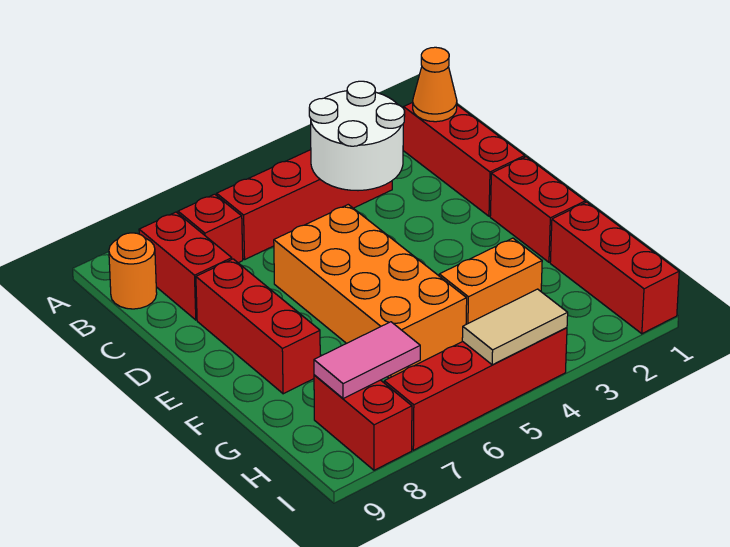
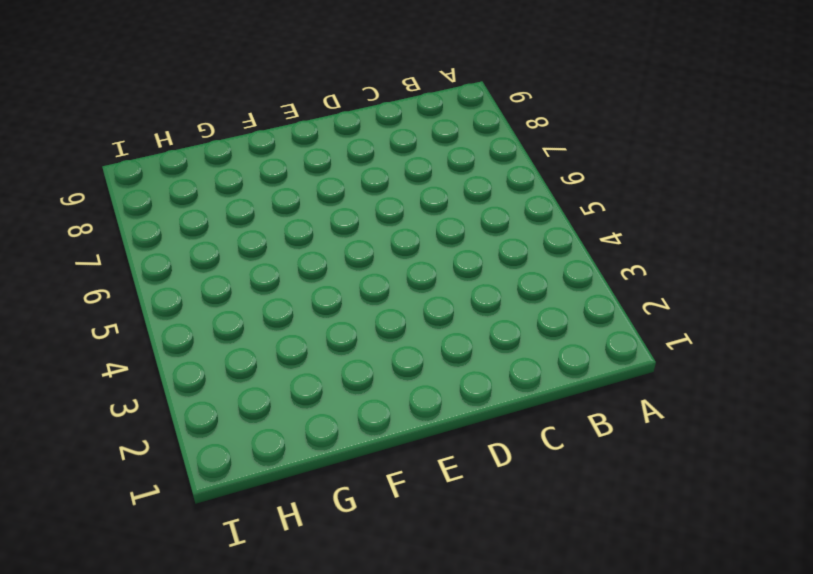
none -> red brick B1:D1 level 1
none -> red brick B3:B6 level 1
none -> red brick B7 level 1

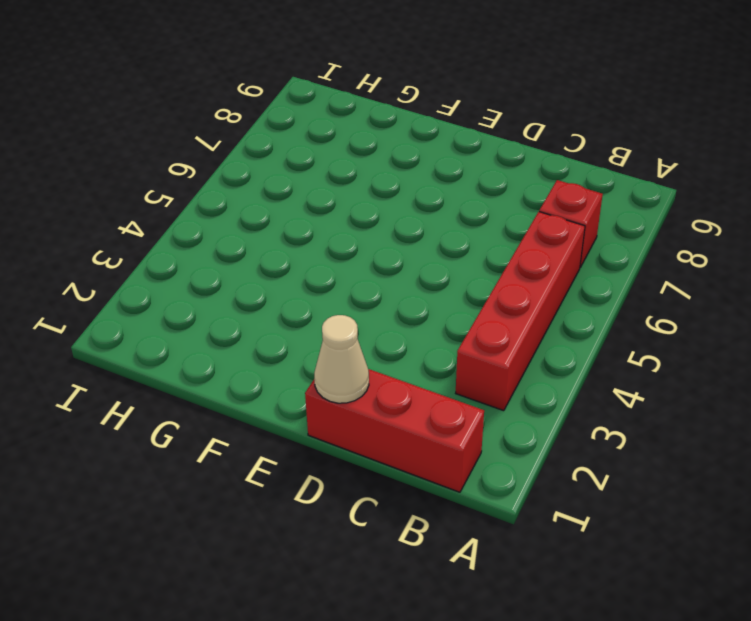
tan cone D1 level 2 -> none
none -> red brick B8:C8 level 1
none -> orange round brick B9 level 1
none -> orange brick D5:G6 level 1

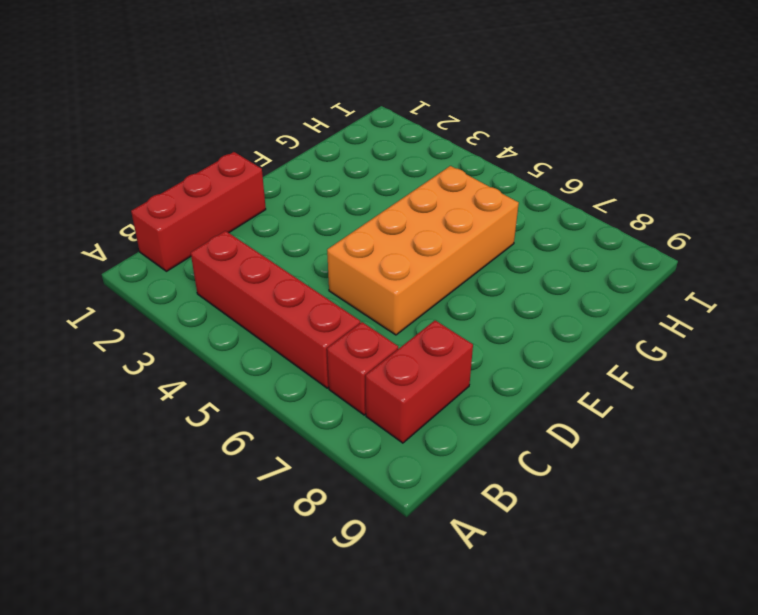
none -> orange round brick B9 level 1
none -> red brick D8:F8 level 1
none -> red brick E1:F1 level 1

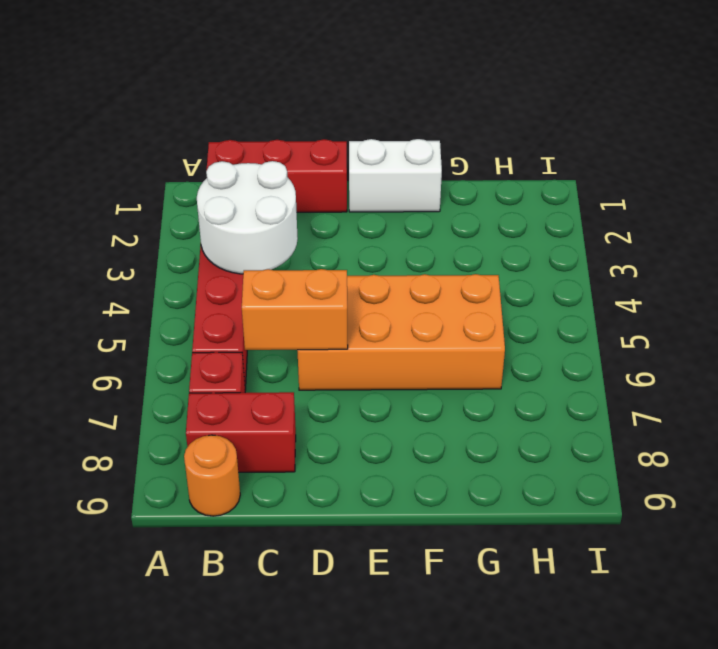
orange brick C6:D6 level 2 -> orange brick G3:G4 level 1
white brick E1:F1 level 1 -> red brick E1:F1 level 1
none -> red brick D8:F8 level 1
none -> red brick G1:I1 level 1
none -> red brick H8:I8 level 1

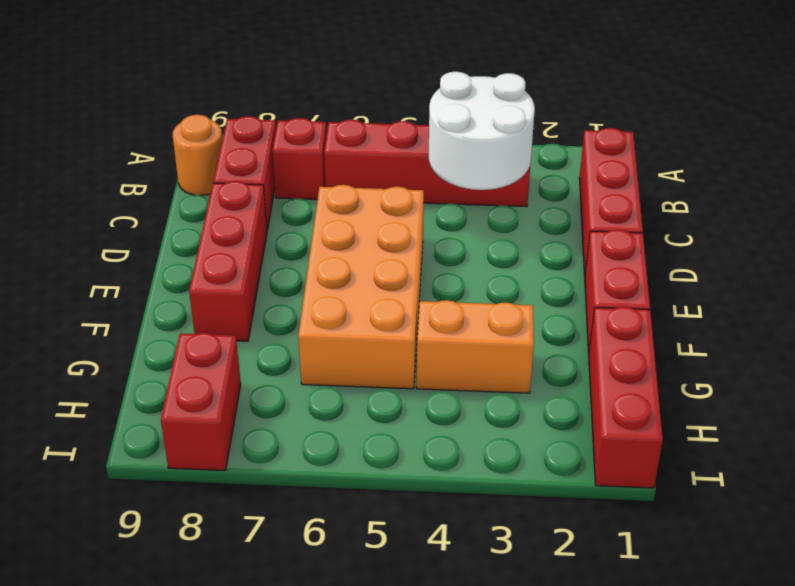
none -> red brick I4:I7 level 1
none -> orange cone B1 level 2
none -> pink tile H7:H8 level 2

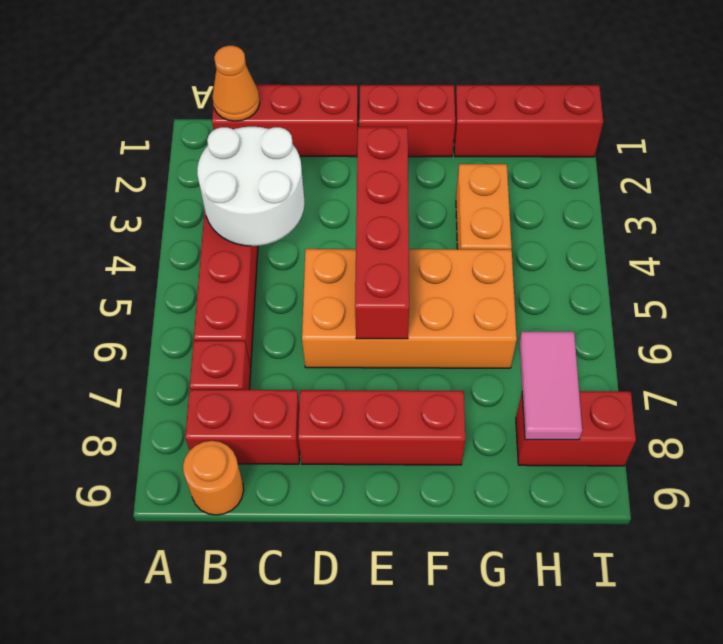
red brick E3:E6 level 2 -> red brick I4:I7 level 1
none -> tan tile I4:I5 level 2

